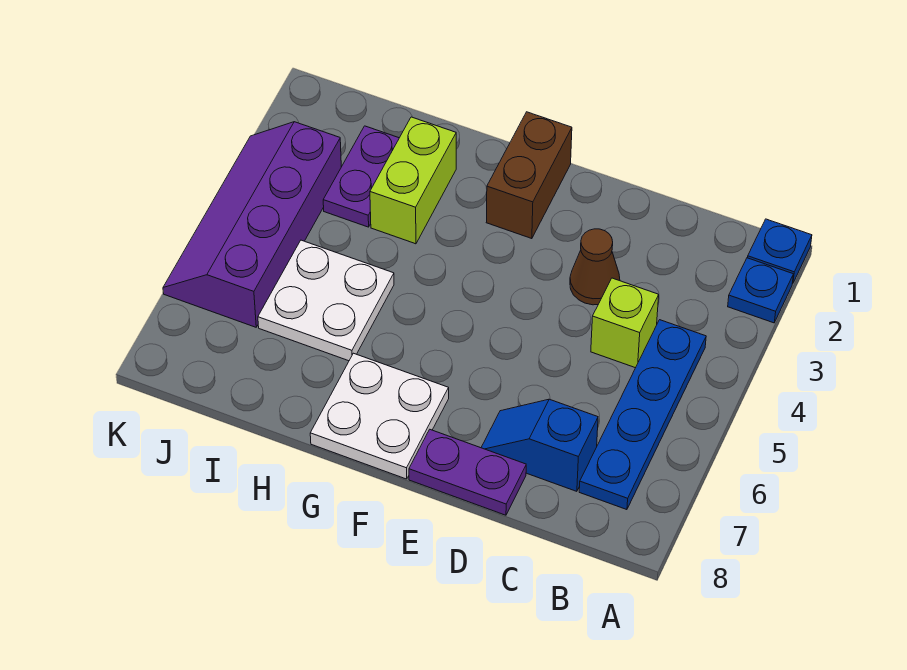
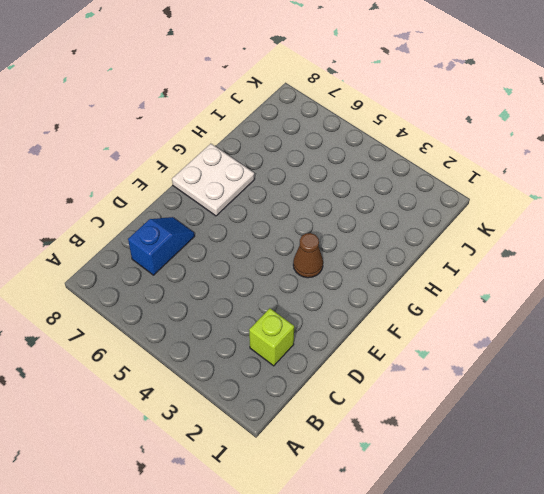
lime brick C2 level 1 -> lime brick C4 level 1
brown cone F3 level 1 -> brown cone D3 level 1
none -> blue plate A1 level 1
none -> blue plate A2 level 1
none -> blue plate B4:B7 level 1

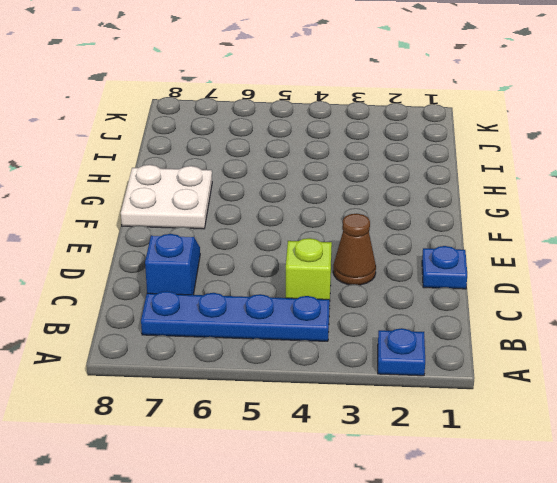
blue plate D1 level 1 -> blue plate A1 level 1
none -> purple plate D8:E8 level 1
none -> brown brick F1:F2 level 1
none -> lime brick H2:H3 level 1

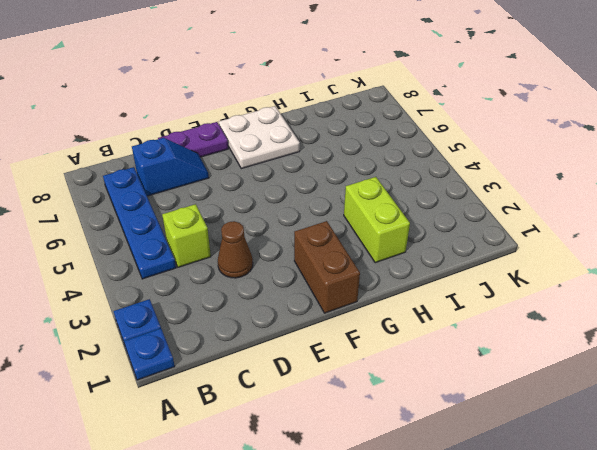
none -> white plate H5:I6 level 1
none -> purple plate I2:I3 level 1
none -> purple slope J3:K6 level 1 top J

